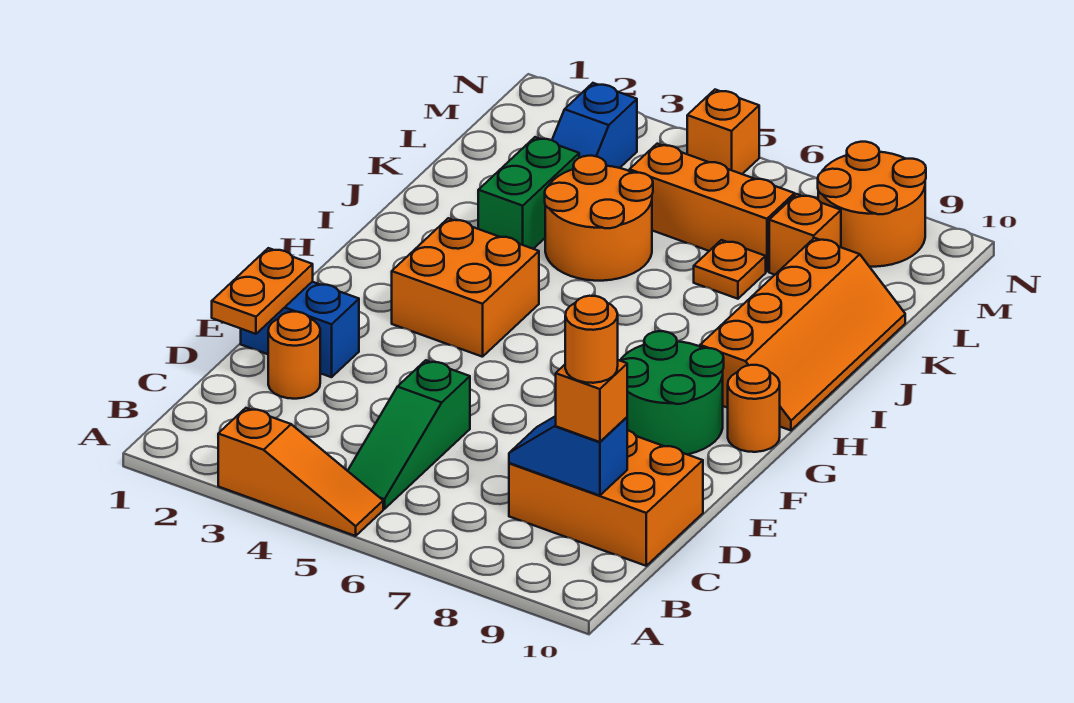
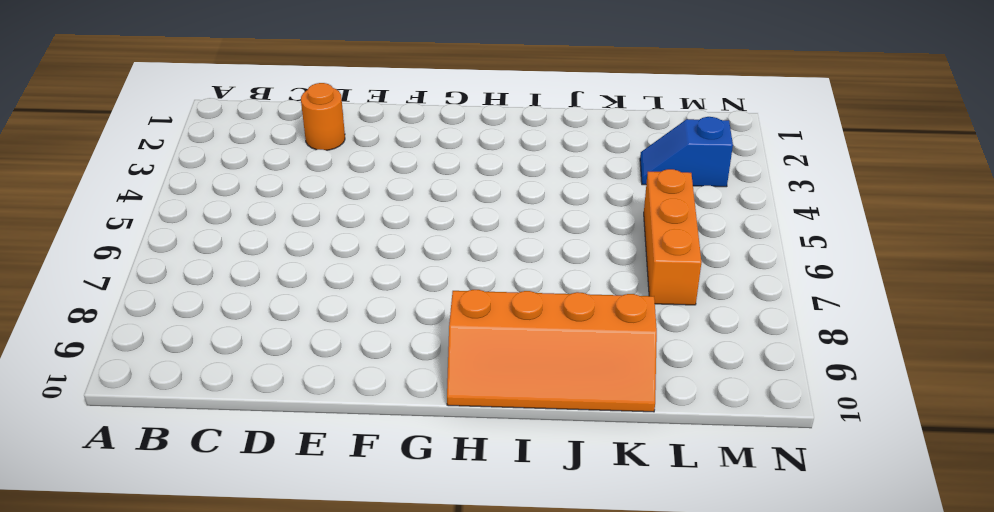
none -> orange slope A3:A5 level 1 top 3
none -> green slope B5:D5 level 1 top D
none -> orange brick C8:D10 level 1

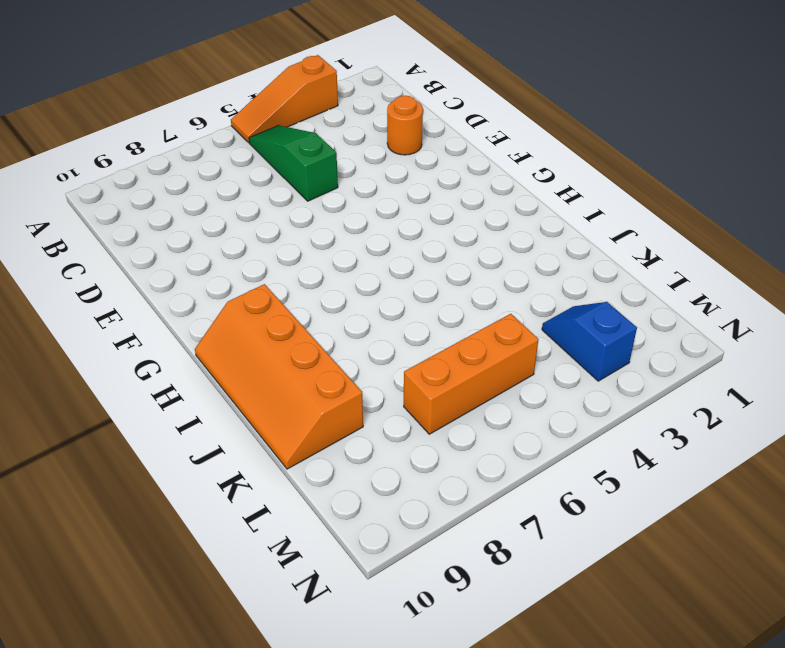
none -> orange brick C8:D10 level 1
none -> blue brick E1:E2 level 1
none -> green round brick F8:G9 level 1

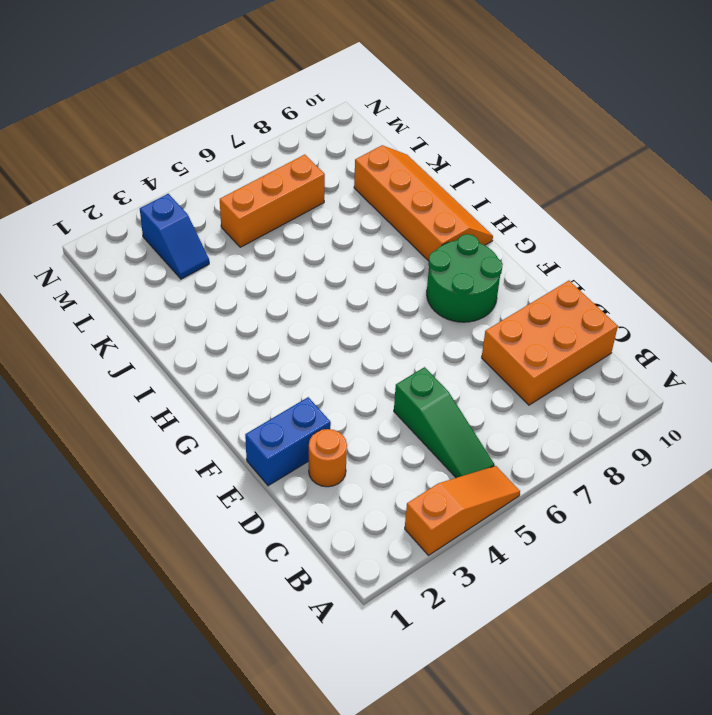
none -> orange brick G3:H4 level 1
none -> orange round brick G10 level 1
none -> green brick J3:K3 level 1

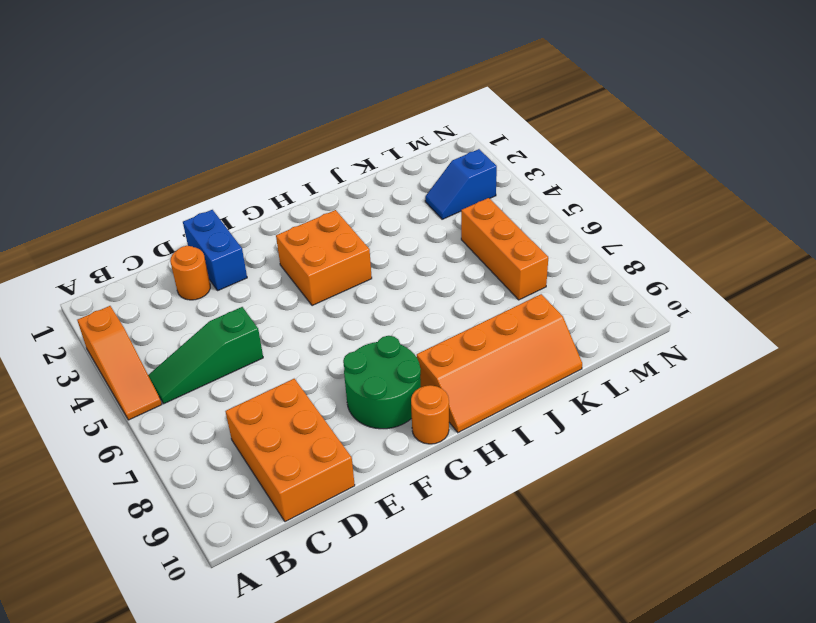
none -> green brick J3:K3 level 1
none -> orange round brick J4:K5 level 1
none -> orange plate K7 level 1

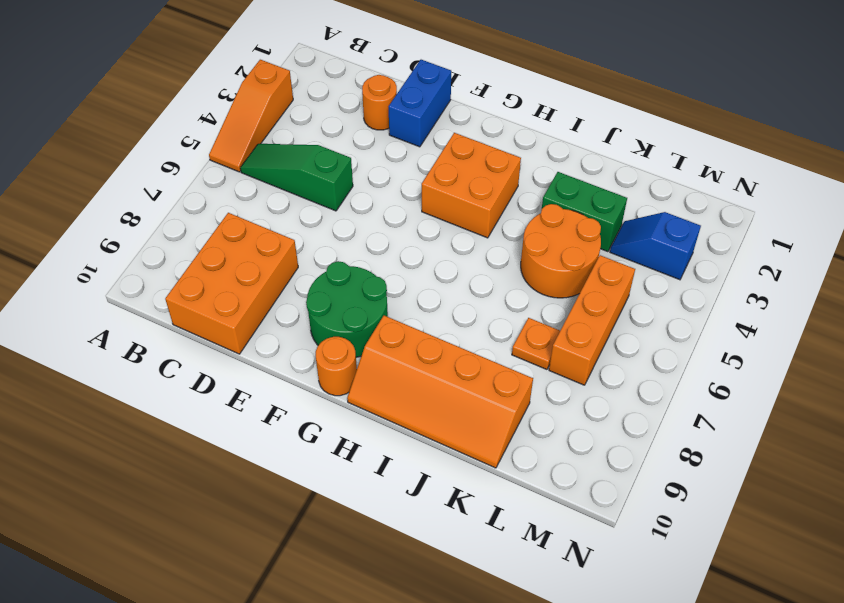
none -> orange brick L8 level 1
none -> orange round brick M8:N9 level 1
none -> orange brick N5 level 1

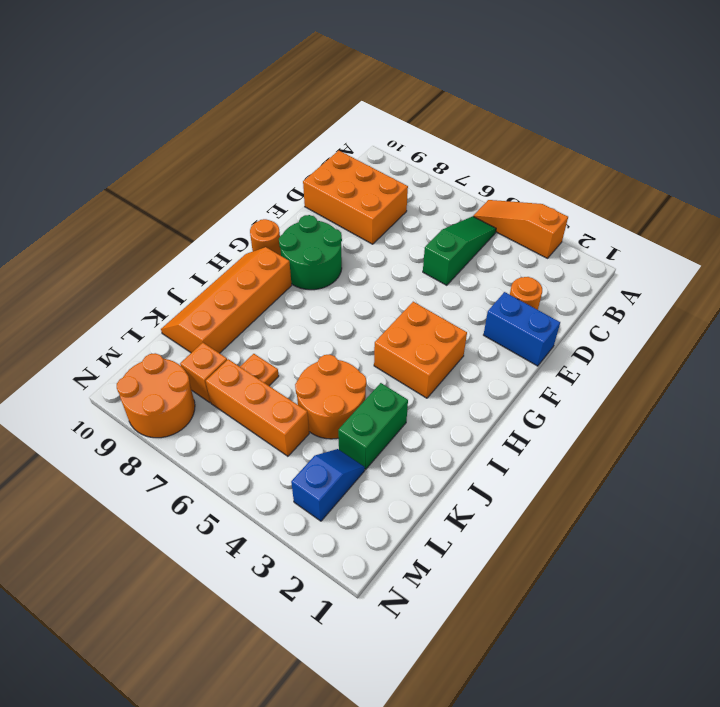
none -> orange brick N5 level 1
none -> blue slope C8:C9 level 2 top 9
none -> orange plate D1:E1 level 2

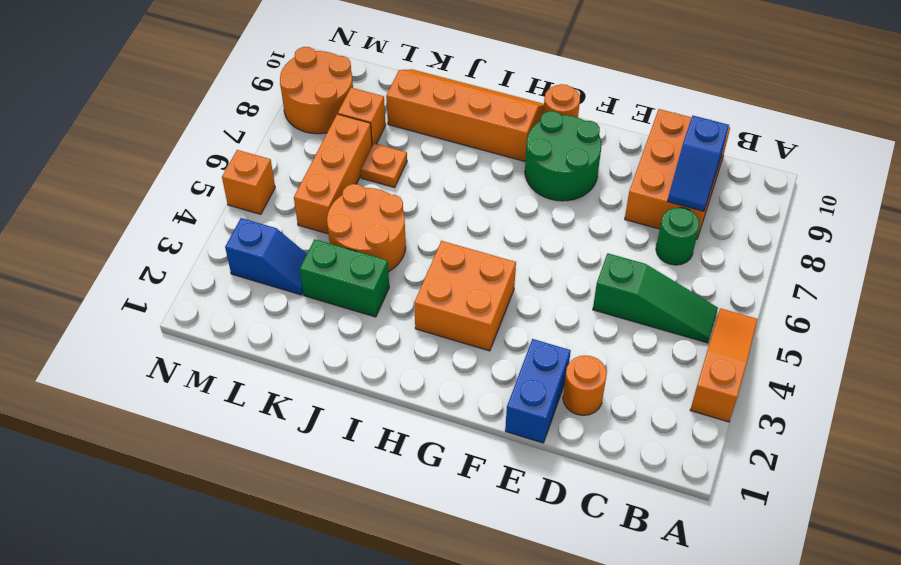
green round brick C7 level 1 -> none
none -> orange plate D1:E1 level 2
none -> orange brick C9 level 3
none -> orange round brick C9 level 4

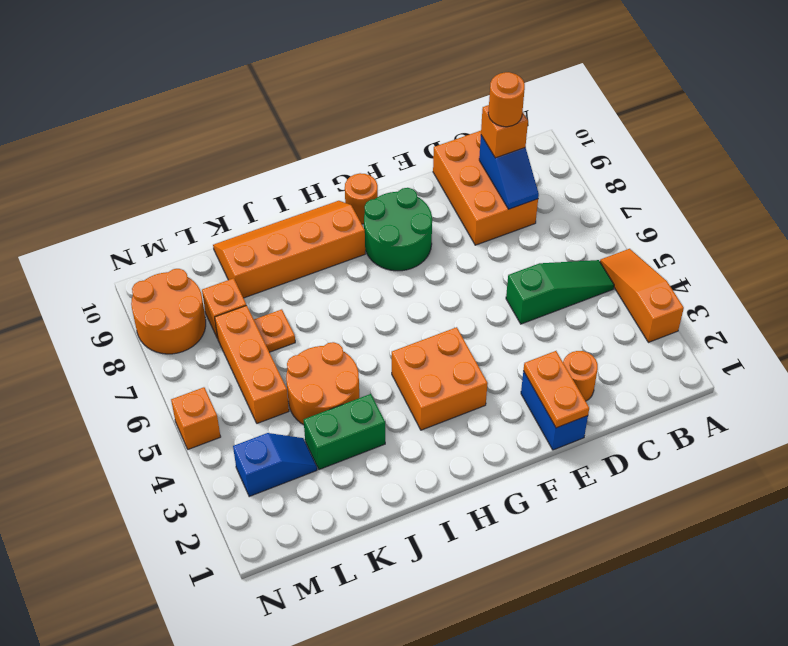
orange plate E1:E2 level 2 -> orange plate D1:E1 level 2

